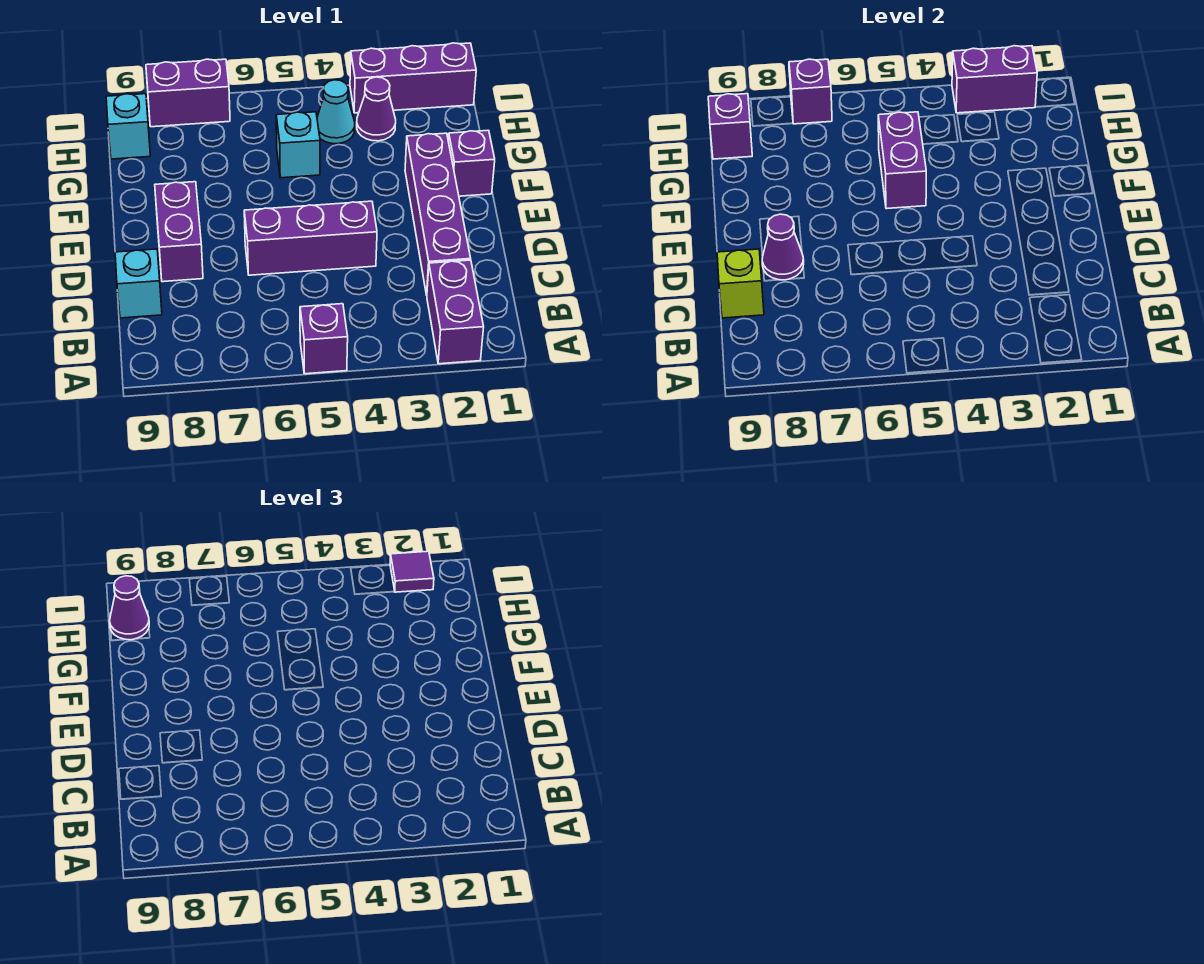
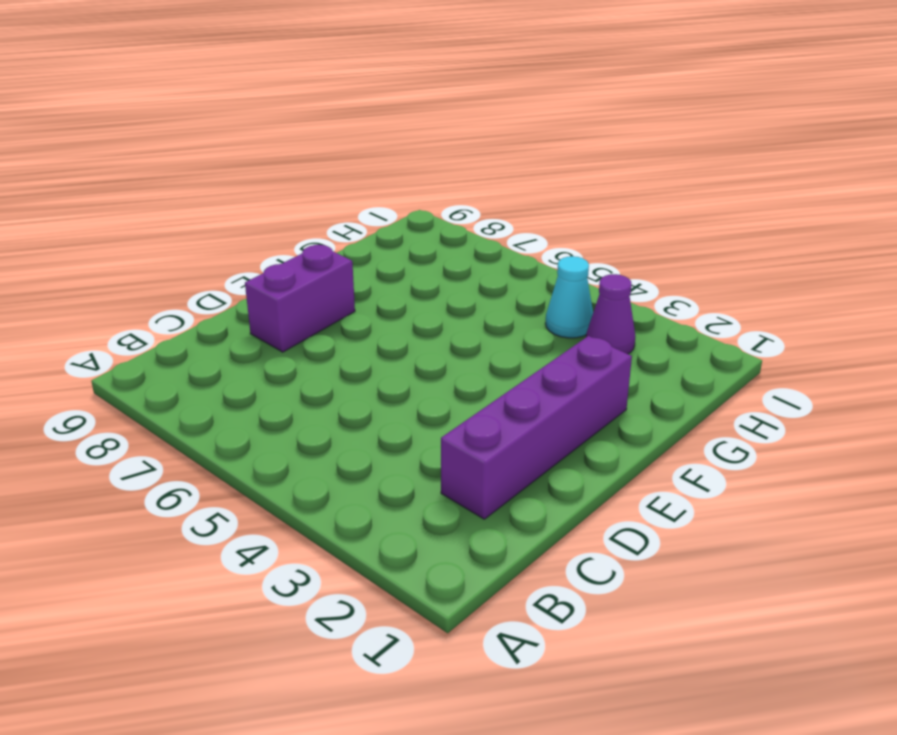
none -> purple brick A2:B2 level 1
none -> purple brick A5 level 1
none -> cyan brick C9 level 1

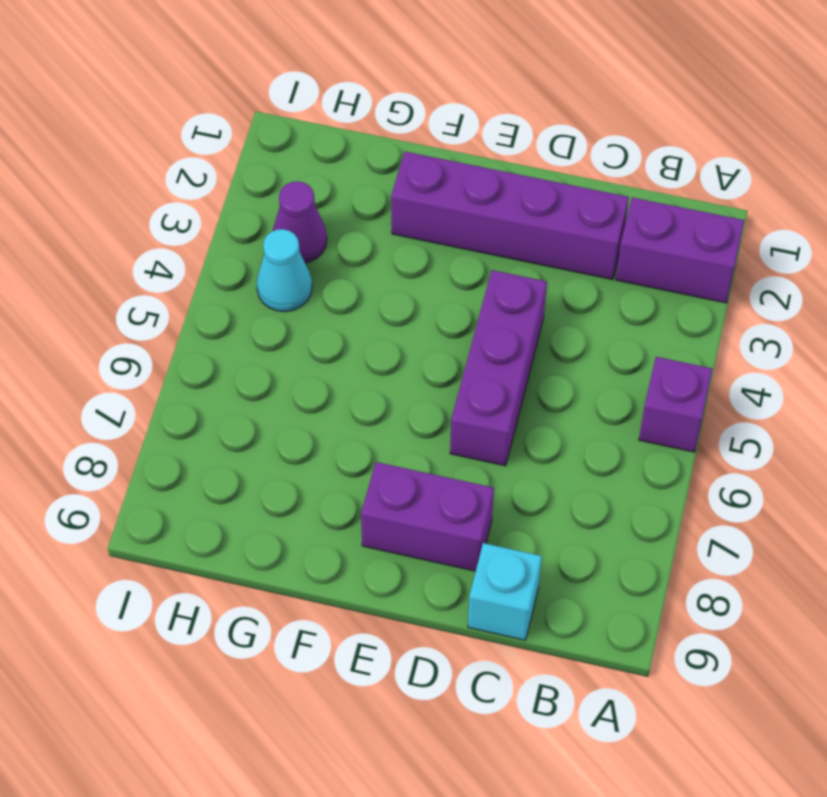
none -> purple brick F1 level 1
none -> cyan brick G5 level 1
none -> cyan brick H9 level 1

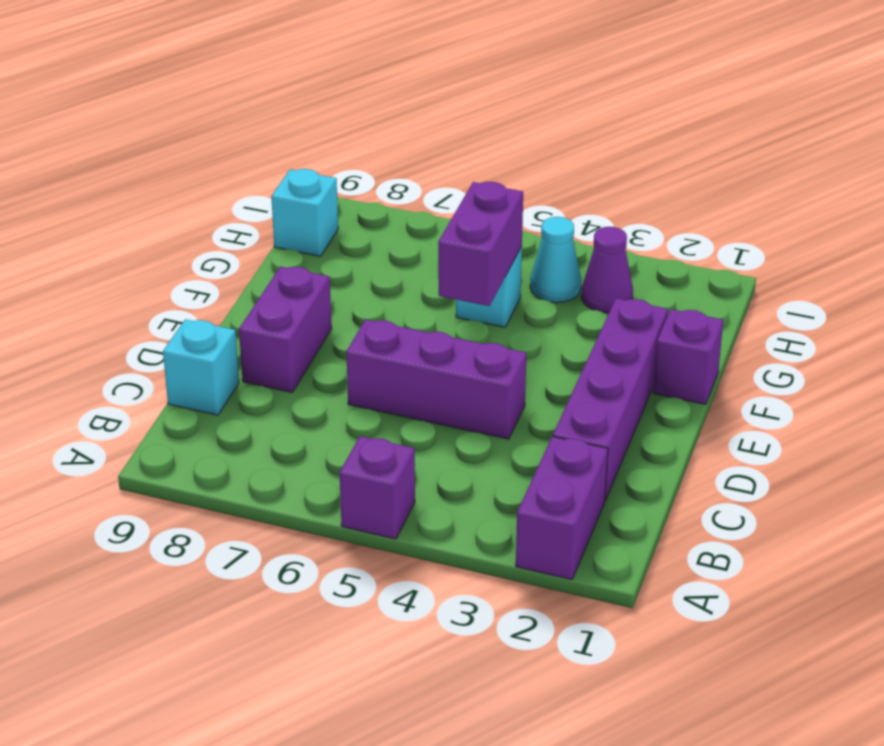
none -> purple brick I1:I3 level 1
none -> purple brick I7:I8 level 1
none -> lime brick C9 level 2

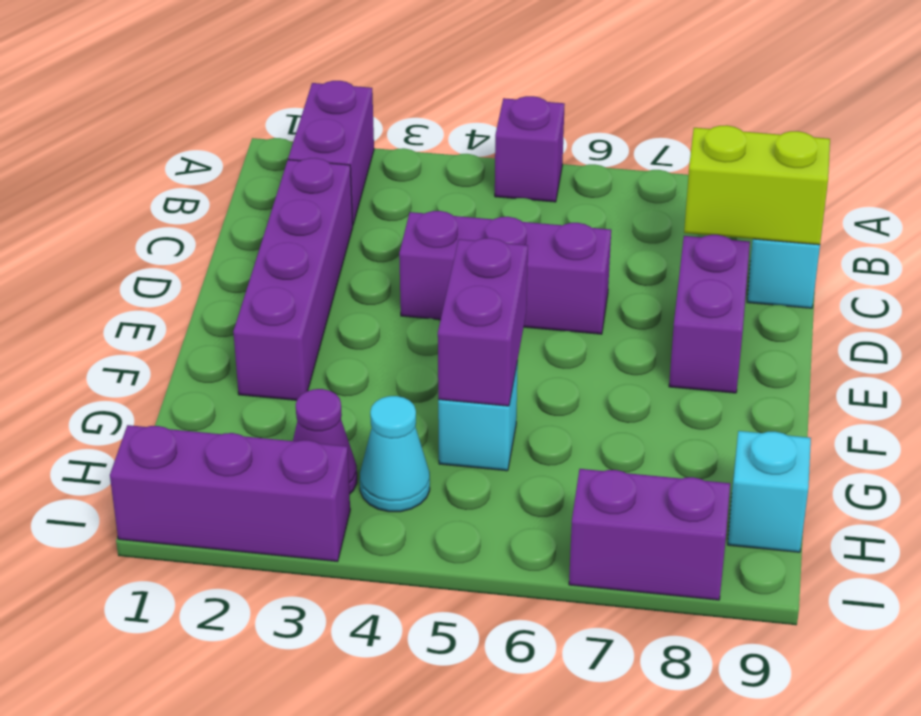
lime brick C8:C9 level 2 -> lime brick C9 level 2
none -> purple brick F1 level 1
none -> purple cone D8 level 2
none -> purple brick H9 level 2

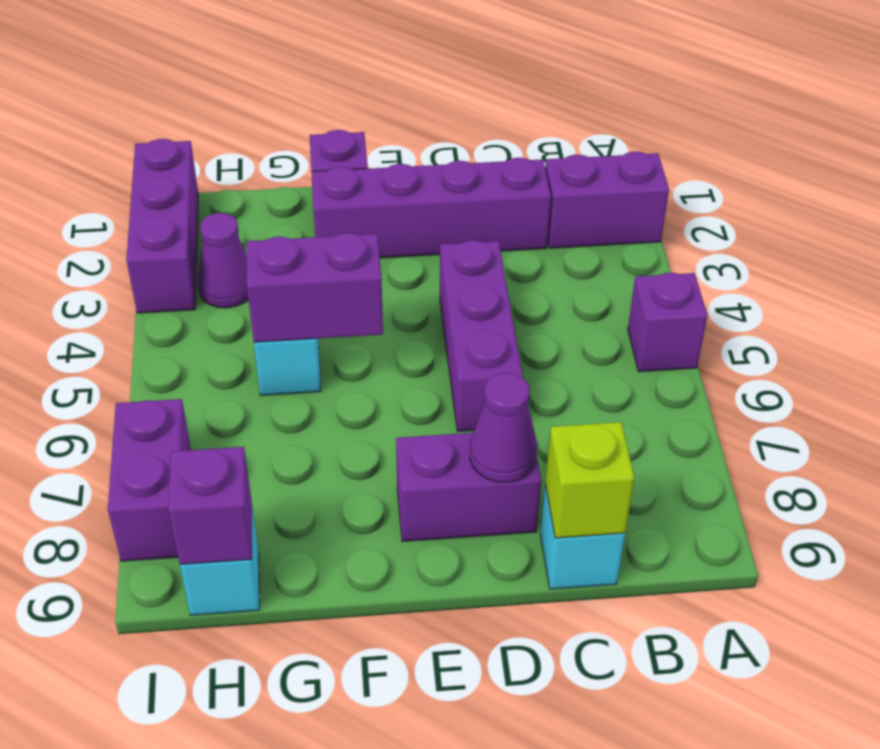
none -> cyan cone H4 level 1
none -> purple brick I2:I3 level 2
none -> purple brick I7 level 2

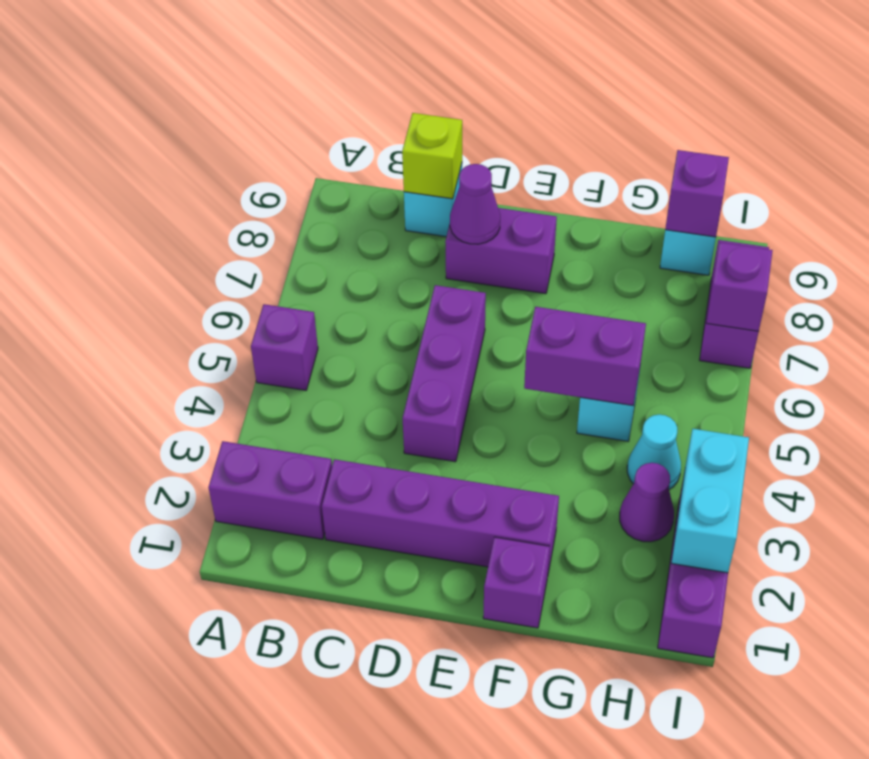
cyan brick I2:I3 level 2 -> purple brick I2:I3 level 2
none -> purple cone H9 level 3
none -> purple tile I2 level 3

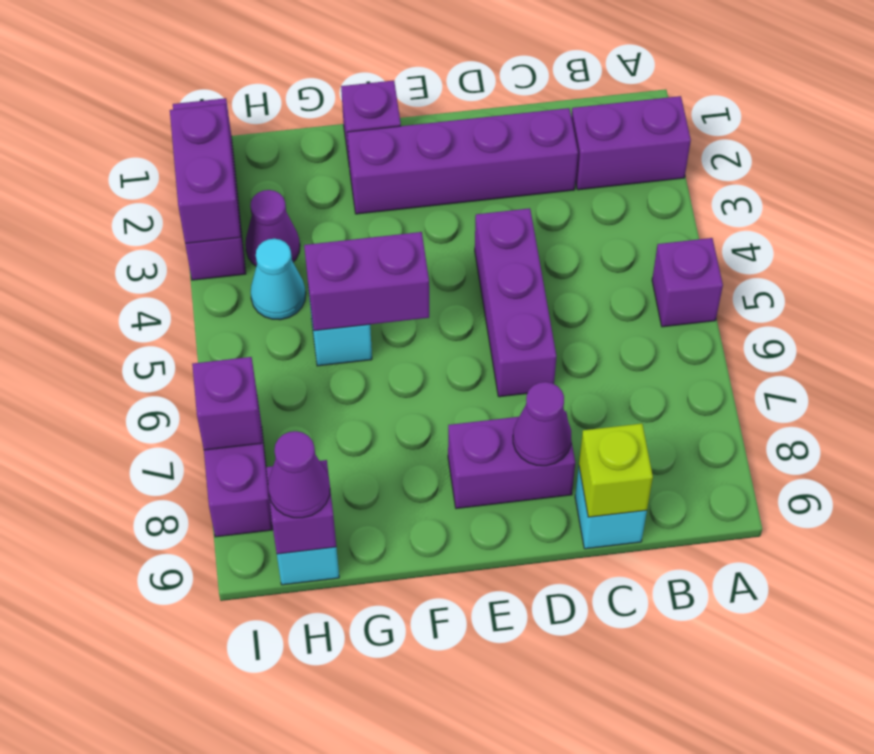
none -> purple tile I2 level 3

